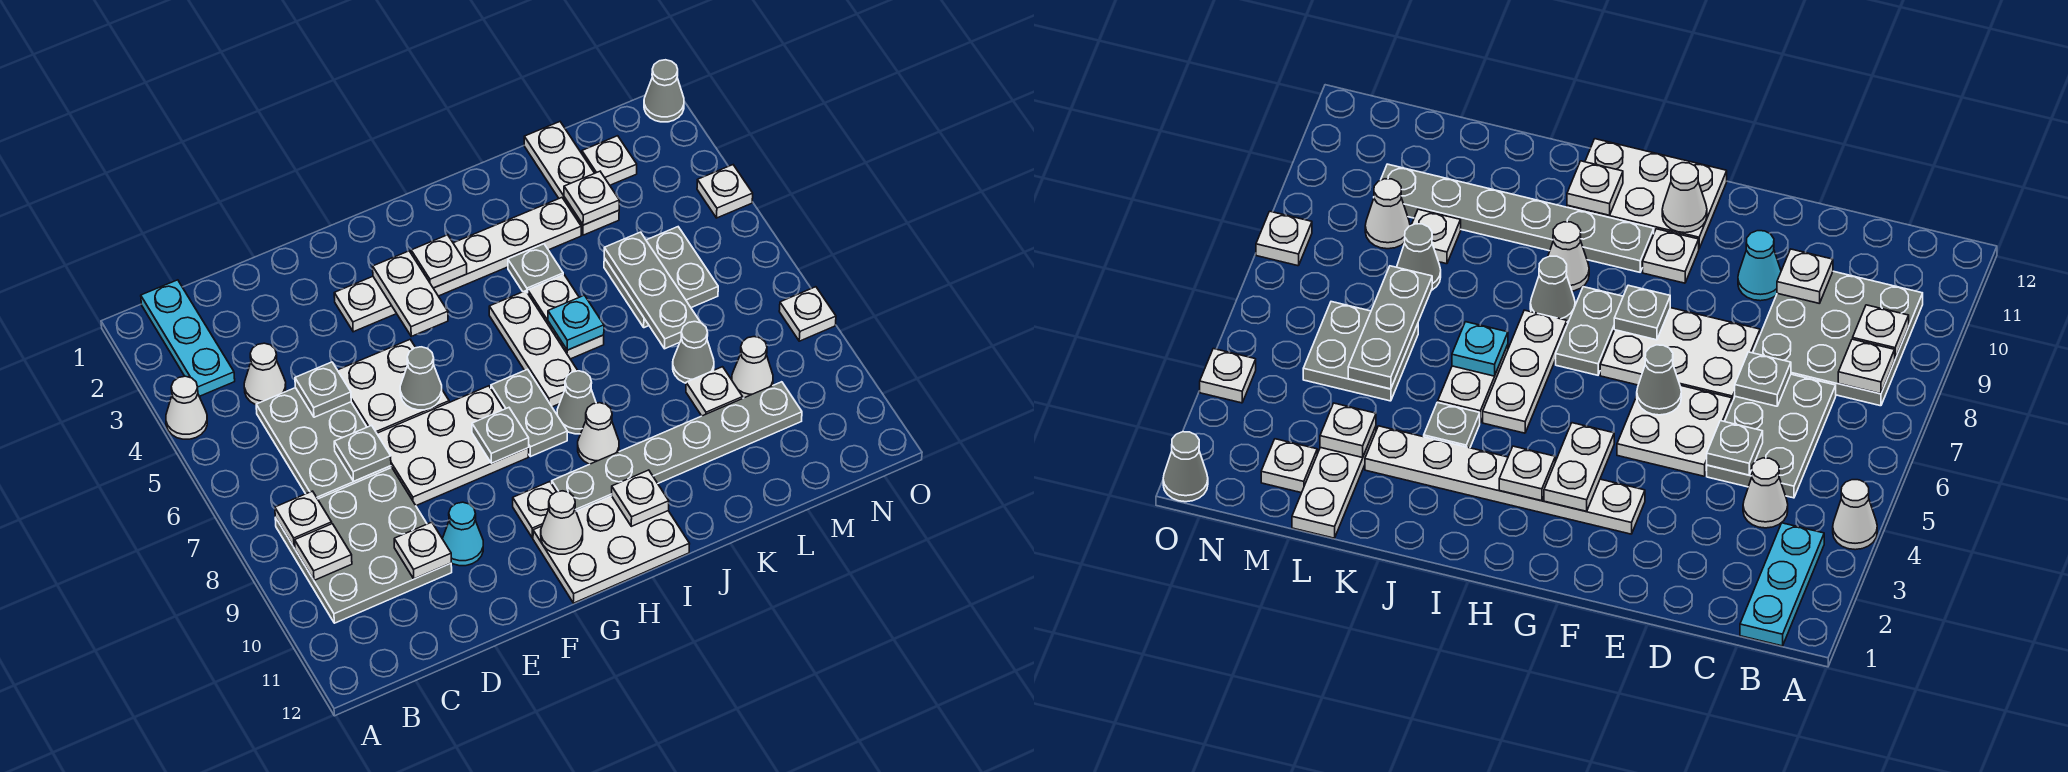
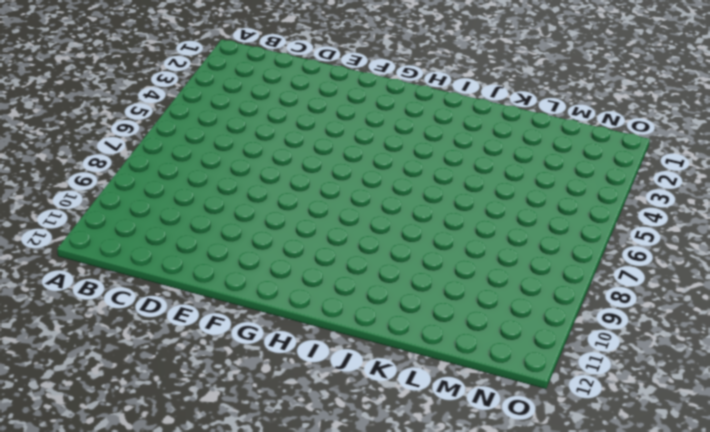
none -> white cone A4 level 1
none -> cyan plate B1:B3 level 1
none -> grey plate B8:D10 level 1
none -> white cone C4 level 1

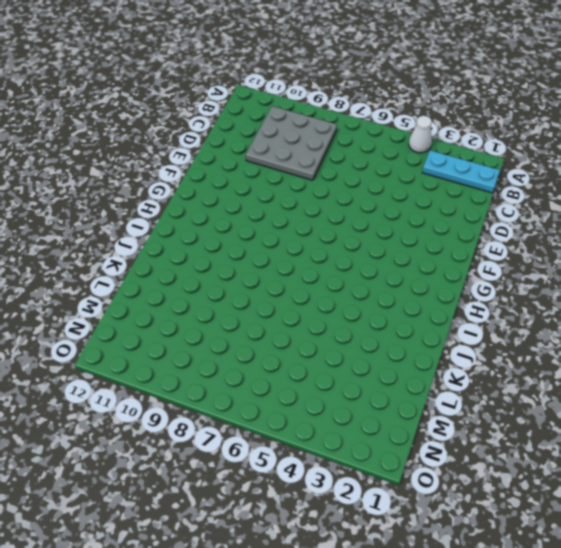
none -> white cone C4 level 1
none -> grey plate C5:D7 level 1
none -> white plate E5:F6 level 1
none -> white plate E7:G8 level 1

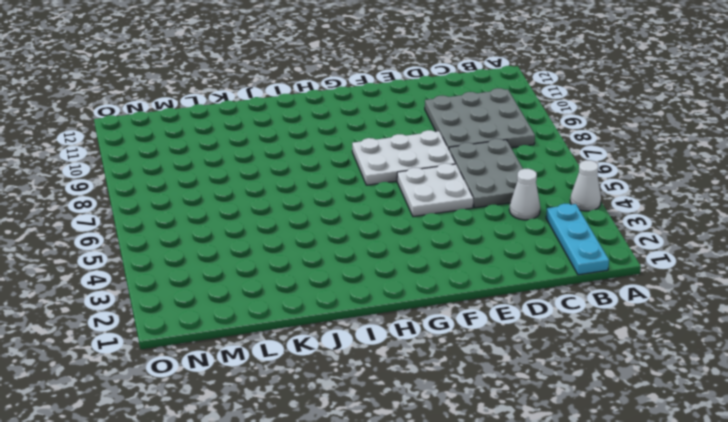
none -> cyan cone E10 level 1
none -> white plate F3:K3 level 1
none -> white plate G10 level 1
none -> white plate G11:I12 level 1

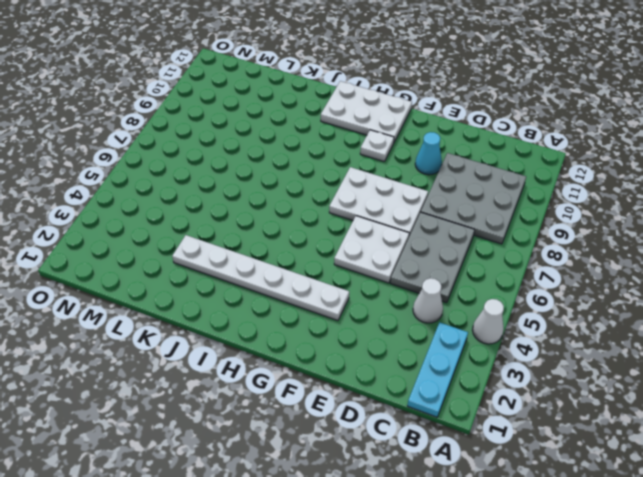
none -> grey plate H7:H8 level 1
none -> grey plate H10:M10 level 1
none -> white plate I5:I7 level 1
none -> grey cone I8 level 1

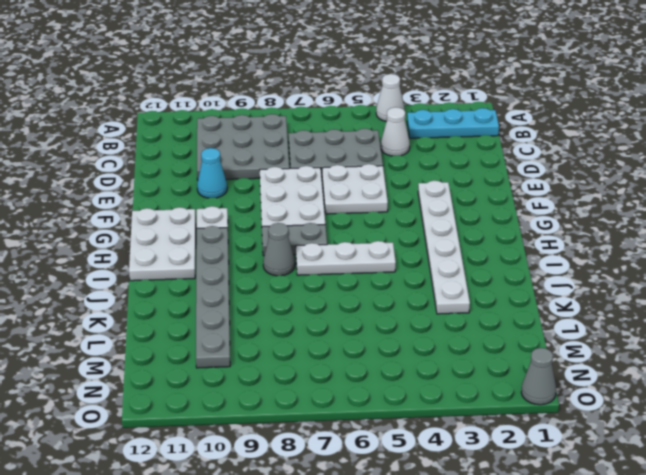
none -> white cone I9 level 1
none -> grey plate J4 level 1
none -> white plate J5:J6 level 1
none -> white plate L1:L3 level 1

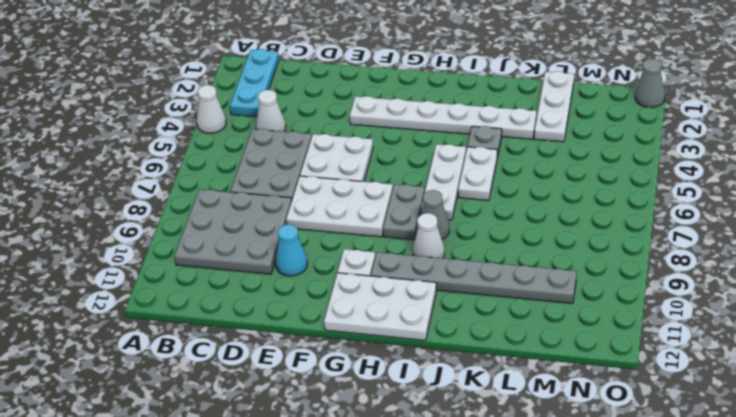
none -> grey plate L5:M6 level 1
none -> grey cone L8 level 1
none -> white plate L9 level 1
none -> white plate M2 level 1

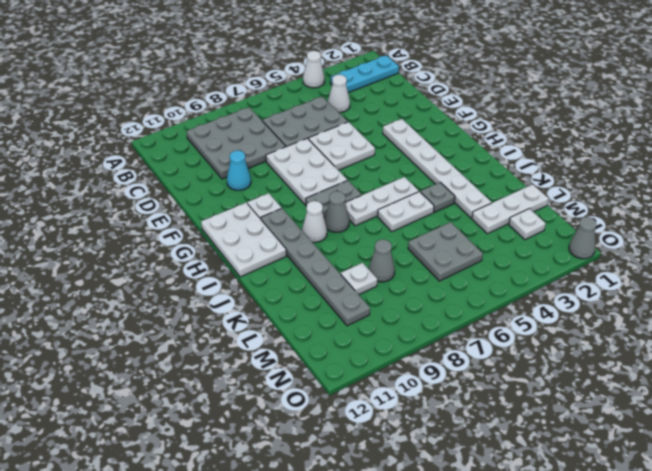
none -> white cone M9 level 1
none -> white plate O4 level 1
none -> white plate O8 level 1
none -> white plate B8 level 2

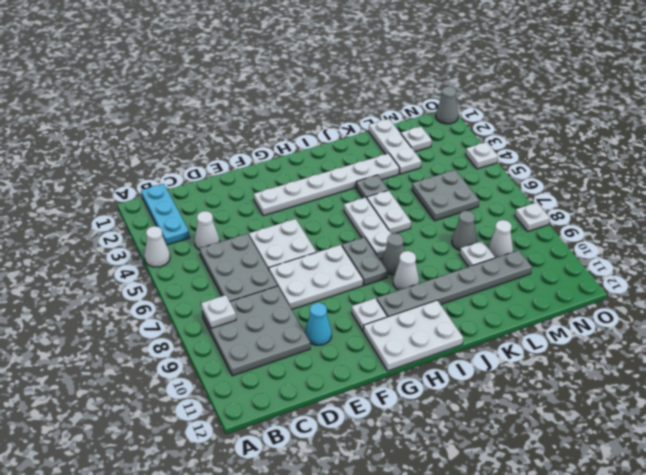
none -> white plate B9 level 2
none -> grey plate D5 level 2
none -> grey plate D7 level 2
none -> white plate D10 level 2

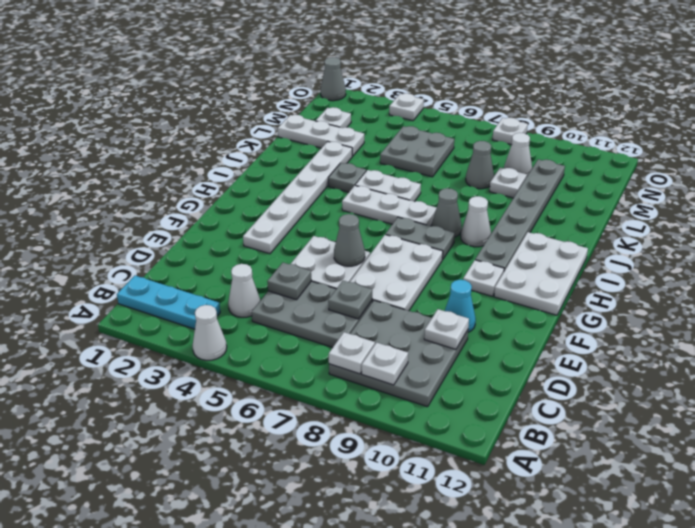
none -> white plate G3:G4 level 2
none -> grey plate G8 level 2
none -> white cone G11 level 2
none -> white plate H3 level 2

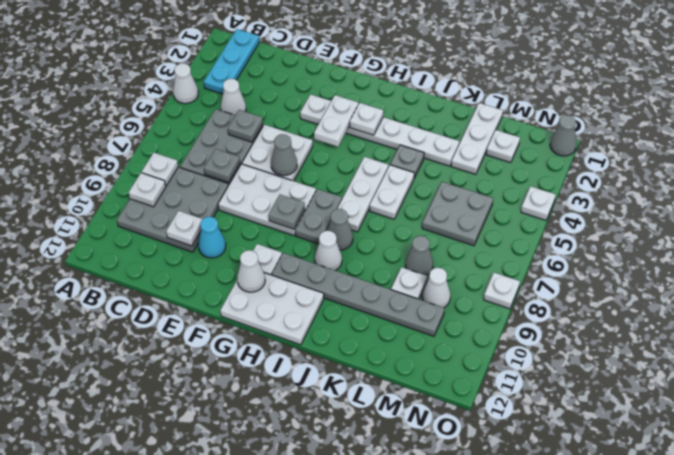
none -> white plate I11 level 2
none -> cyan plate J6 level 2
none -> white plate L3 level 2
none -> grey plate L5:L7 level 2

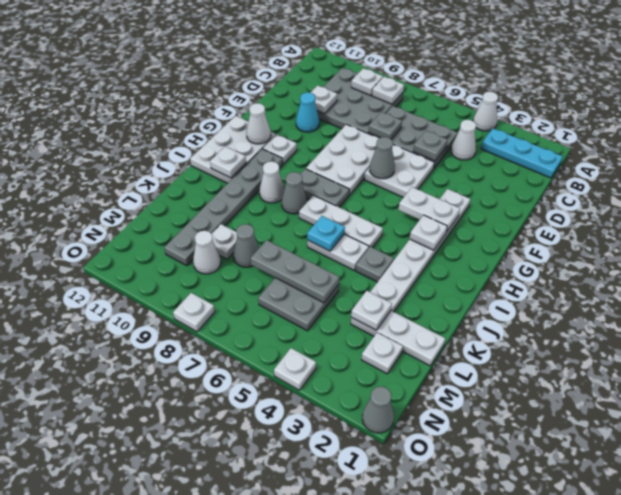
none -> grey plate G8 level 2

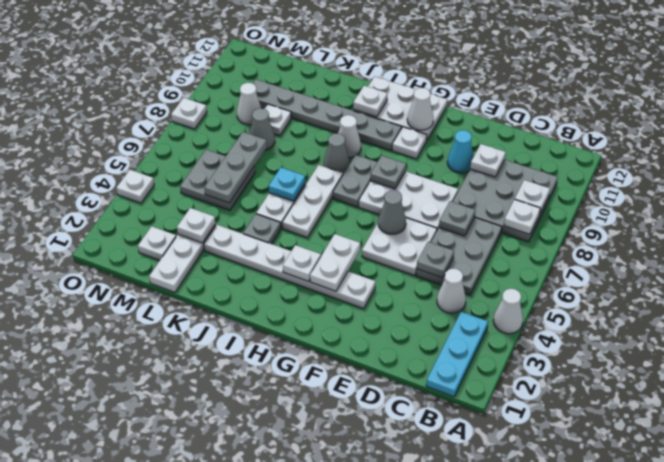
none -> grey cone O1 level 1

